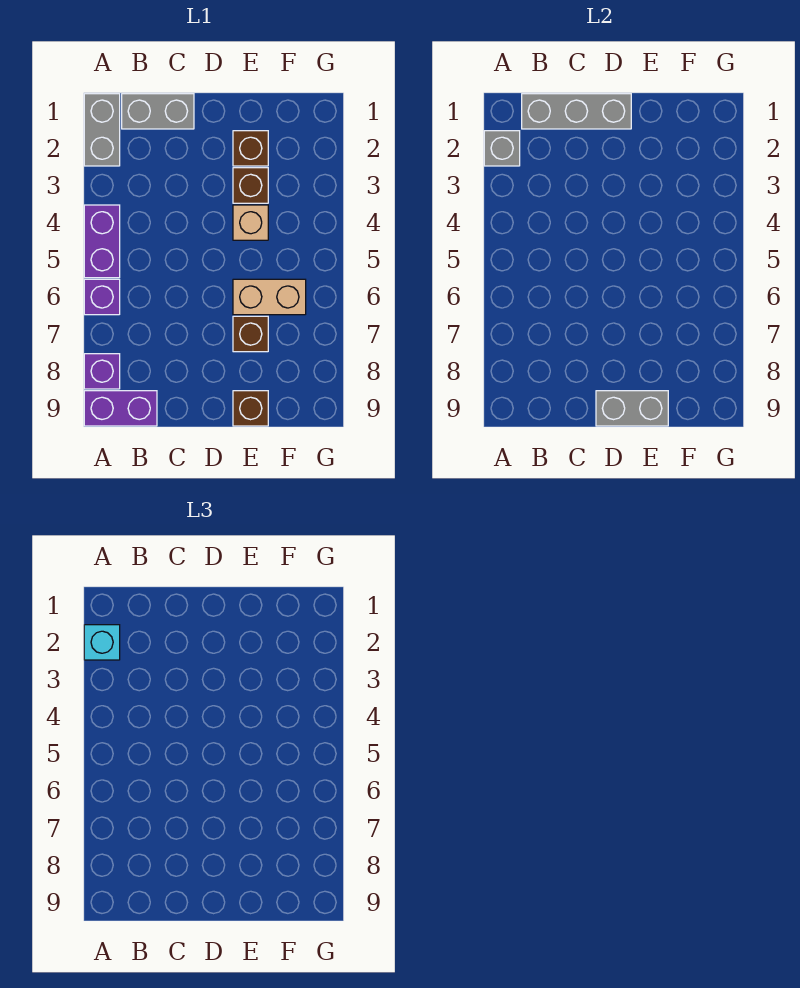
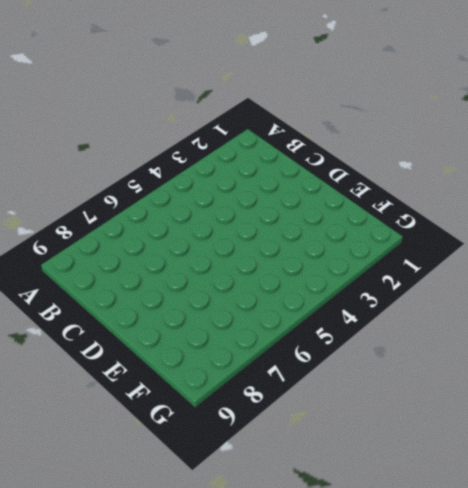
none -> grey brick A1:A2 level 1
none -> purple brick A4:A5 level 1
none -> purple brick A6 level 1

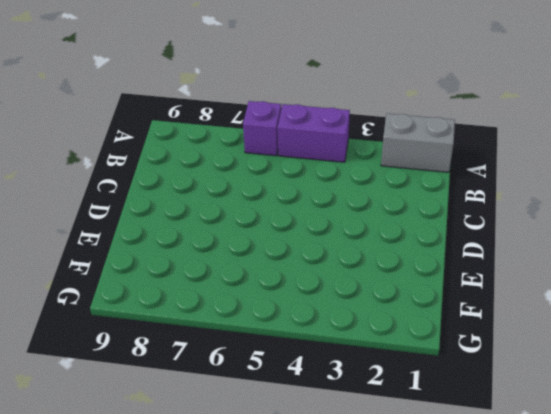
none -> purple brick A8 level 1
none -> purple brick A9:B9 level 1
none -> grey brick B1:C1 level 1

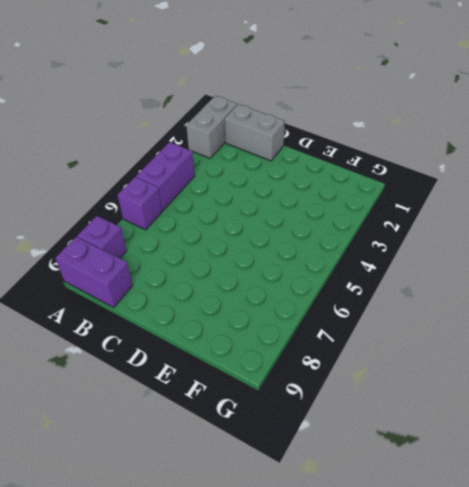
none -> brown brick E2 level 1
none -> brown brick E3 level 1
none -> tan brick E4 level 1

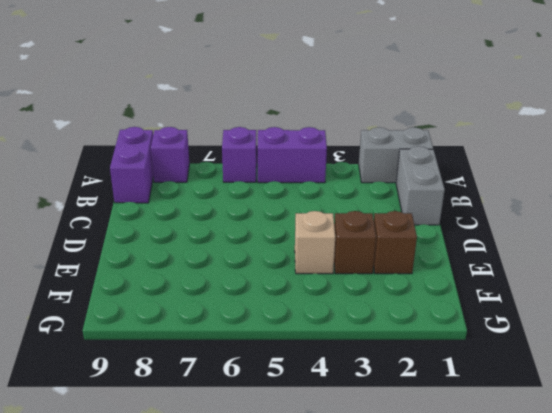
none -> tan brick E6:F6 level 1
none -> brown brick E7 level 1
none -> brown brick E9 level 1

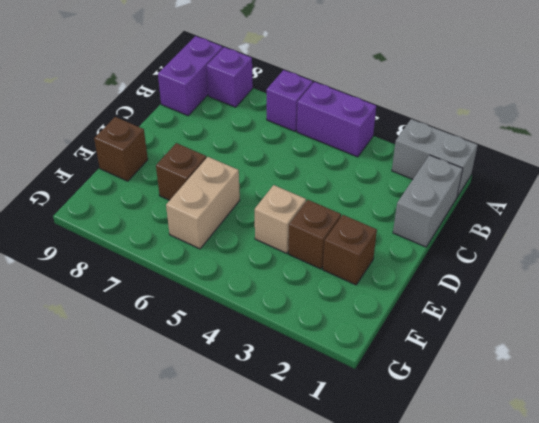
none -> grey brick A2 level 2
none -> grey brick B1:D1 level 2
none -> grey brick D9:E9 level 2

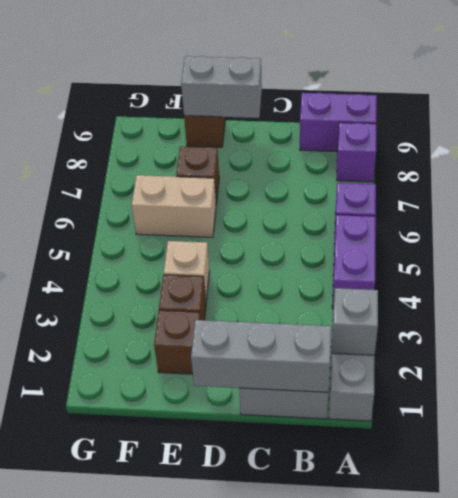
none -> cyan brick A2 level 3

